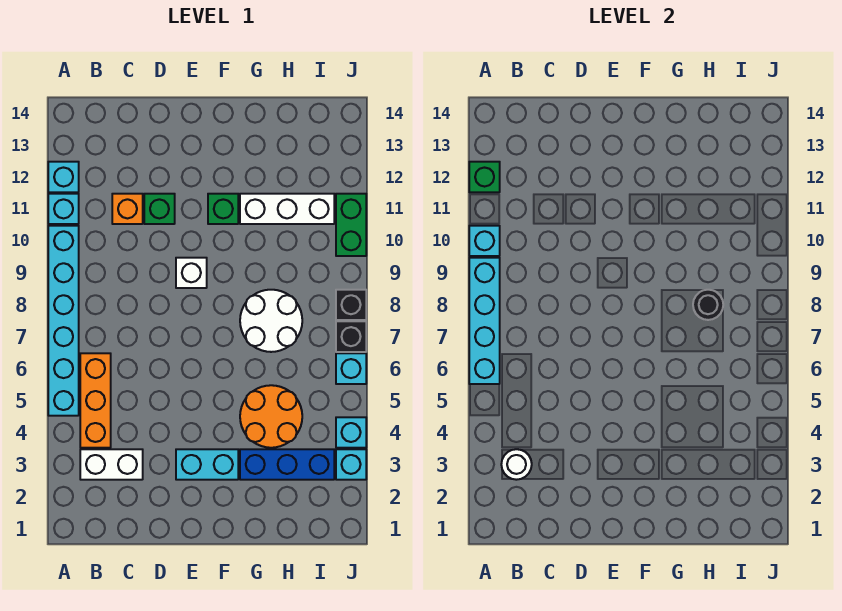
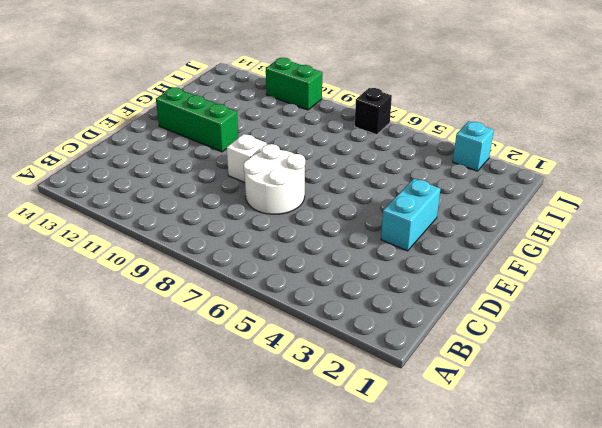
white round brick D7:E8 level 1 -> white round brick G7:H8 level 1
green brick F11:F13 level 1 -> green brick F11 level 1
none -> cyan brick A5:A10 level 1
none -> cyan brick A11 level 1
none -> cyan brick A12 level 1

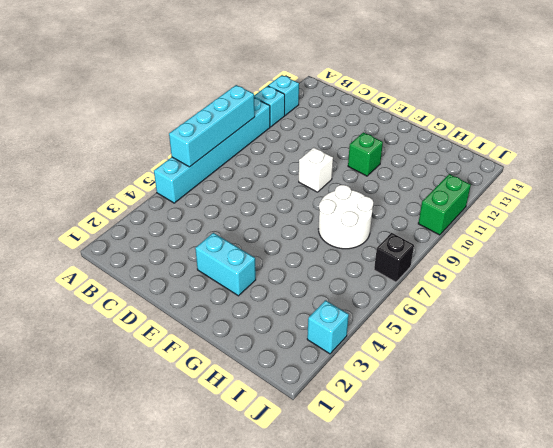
none -> white brick B3:C3 level 1
none -> orange brick B4:B6 level 1
none -> orange brick C11 level 1

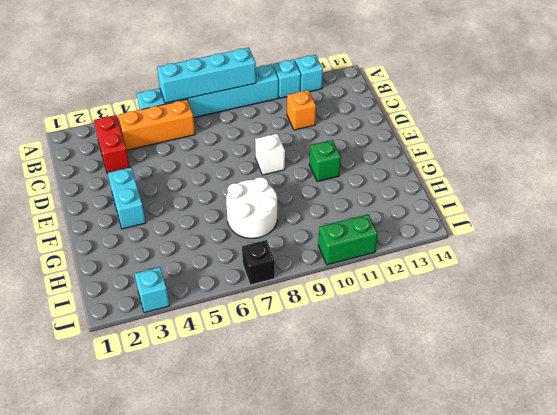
red brick B3:C3 level 1 -> white brick B3:C3 level 1
none -> green brick D11 level 1
none -> blue brick G3:I3 level 1
none -> orange round brick G4:H5 level 1

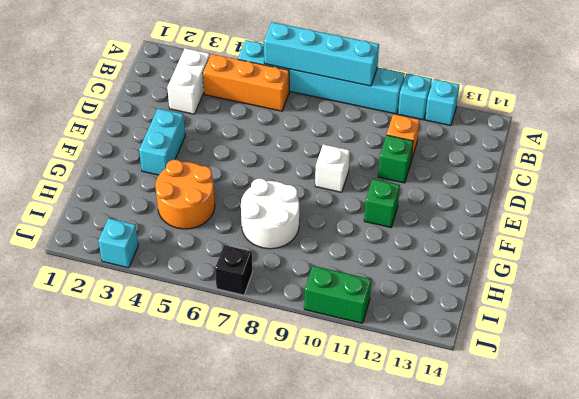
none -> blue brick G3:I3 level 1
none -> white brick G11:I11 level 1
none -> cyan brick J4 level 1

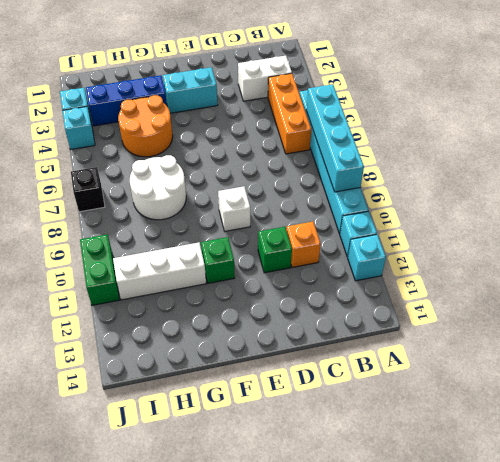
none -> cyan brick J6 level 1
none -> black brick J8 level 1
none -> cyan brick A10 level 2

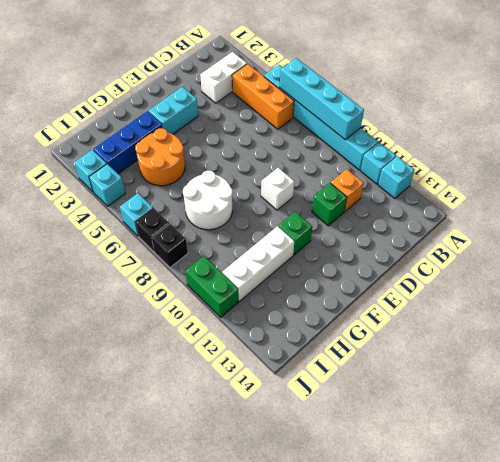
none -> cyan brick A10 level 2
none -> green brick A12 level 2
none -> white round brick B3 level 2

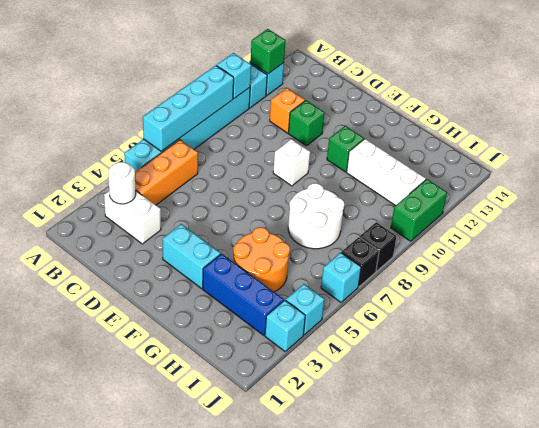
none -> black round brick H8 level 2

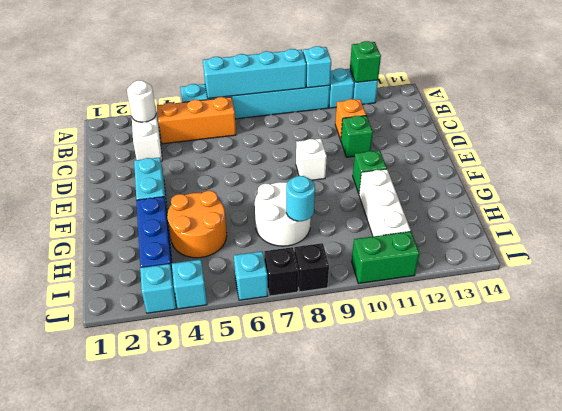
cyan round brick H8 level 2 -> black round brick H8 level 2

